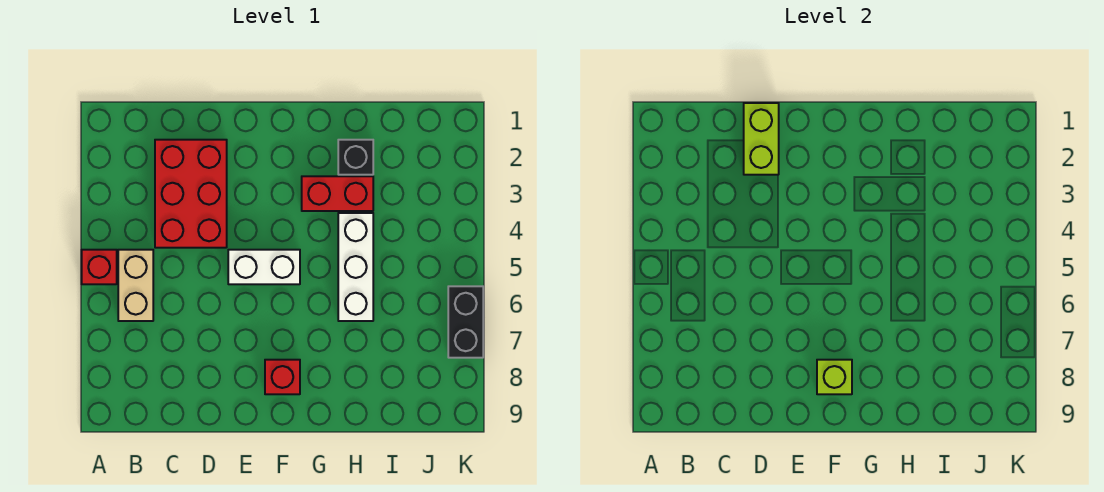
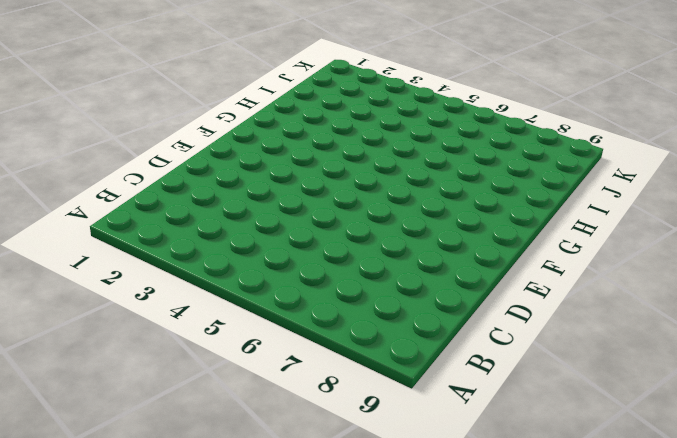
none -> red brick A5 level 1
none -> tan brick B5:B6 level 1

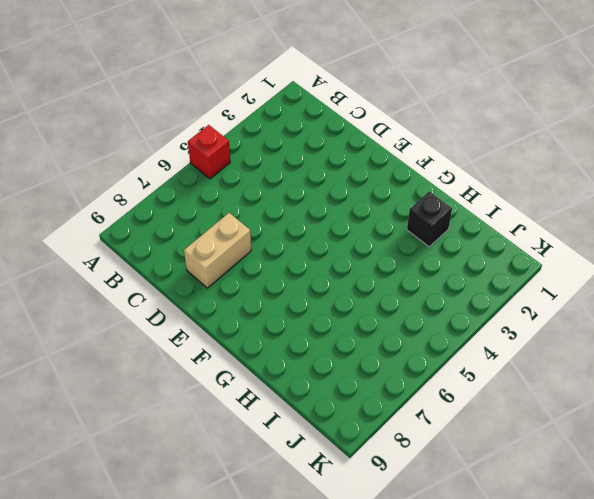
tan brick D7:D8 level 1 -> tan brick B5:B6 level 1
none -> red brick C2:D4 level 1
none -> white brick E5:F5 level 1

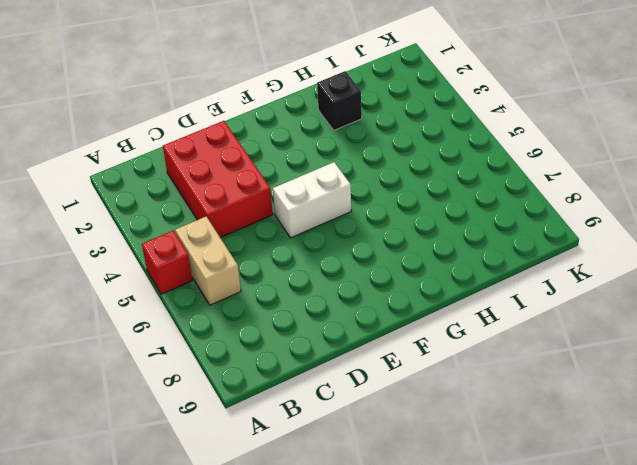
none -> red brick F8 level 1
none -> red brick G3:H3 level 1

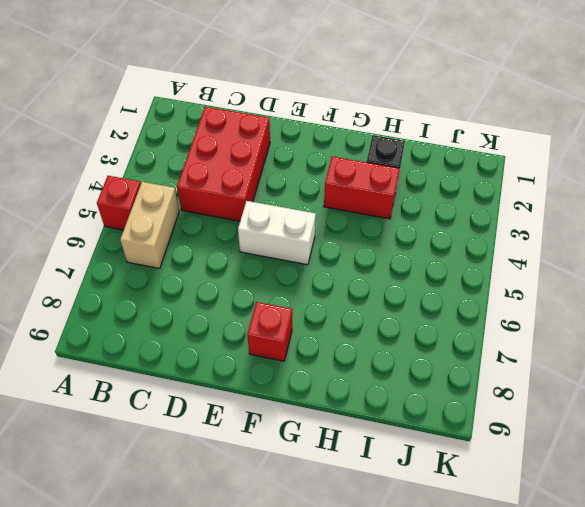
none -> white brick H4:H6 level 1
none -> black brick K6:K7 level 1

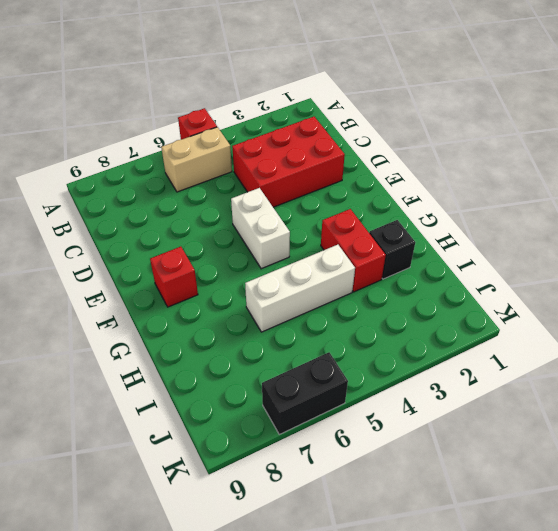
none -> lime brick D1:D2 level 2
none -> lime brick F8 level 2

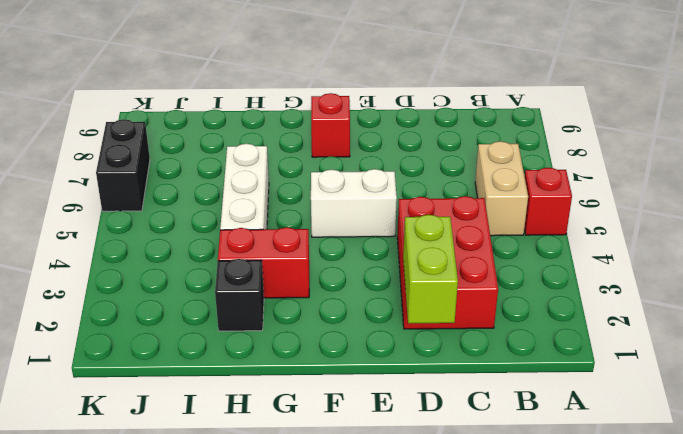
none -> lime brick F8 level 2

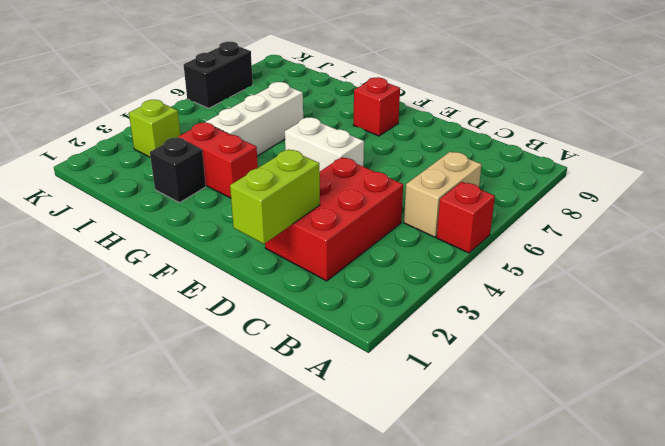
lime brick J3 level 1 -> lime brick F8 level 2

